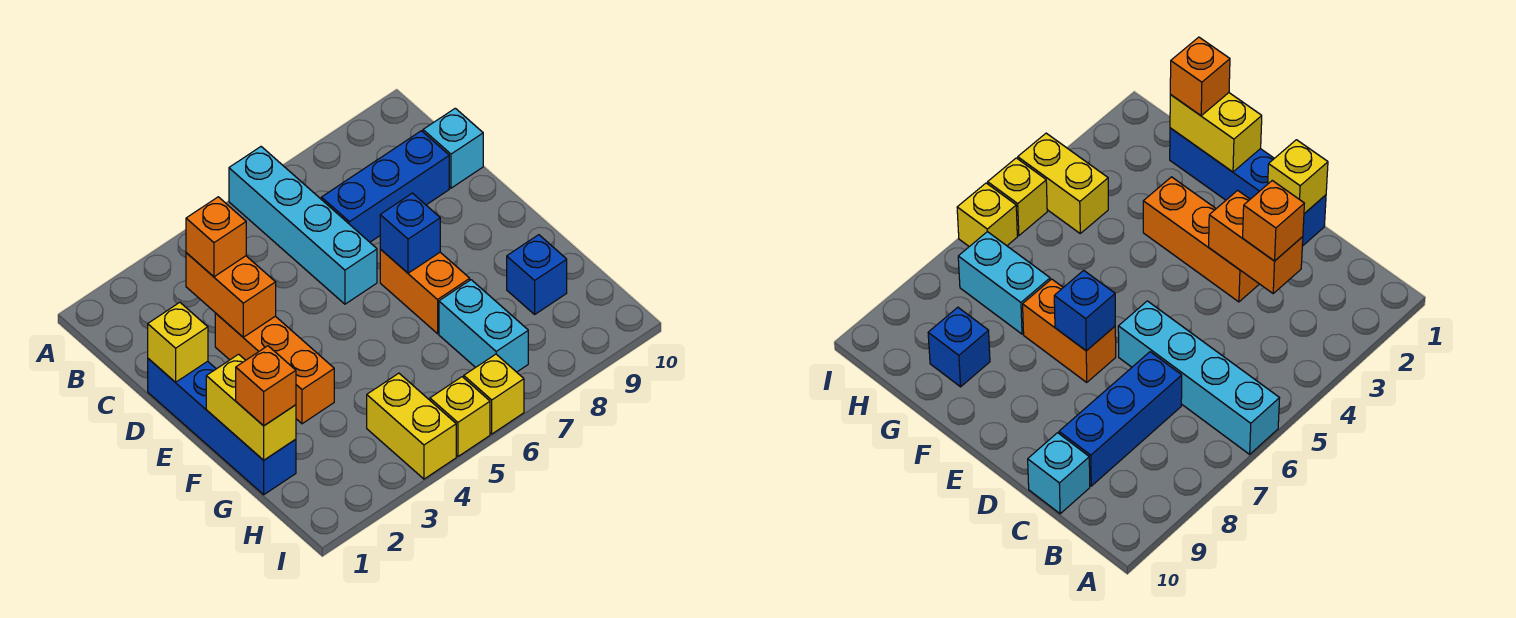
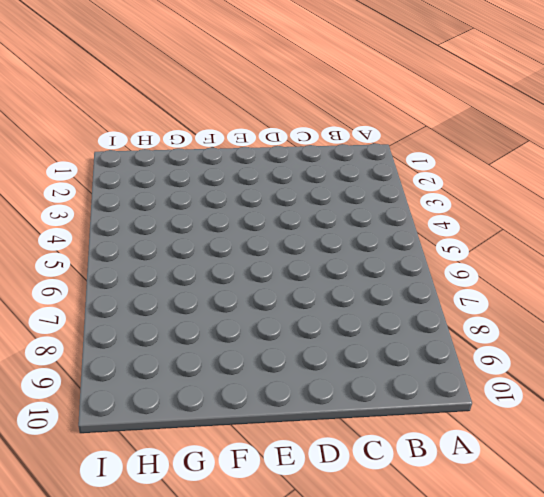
none -> cyan brick A6:D6 level 1
none -> blue brick C7:C9 level 1
none -> cyan brick C10 level 1

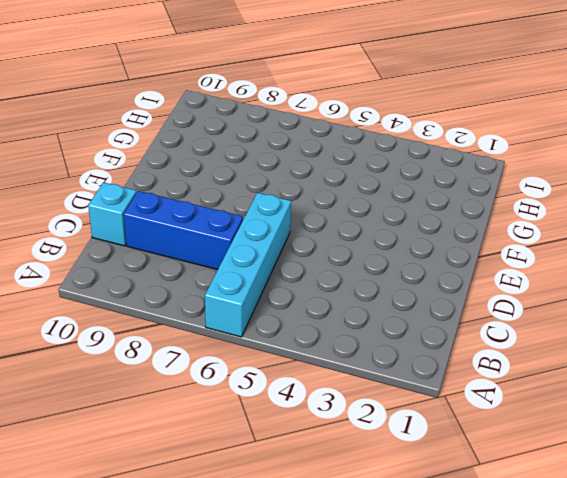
none -> blue brick D1:G1 level 1
none -> orange brick D3:F3 level 1
none -> orange brick E7:F7 level 1

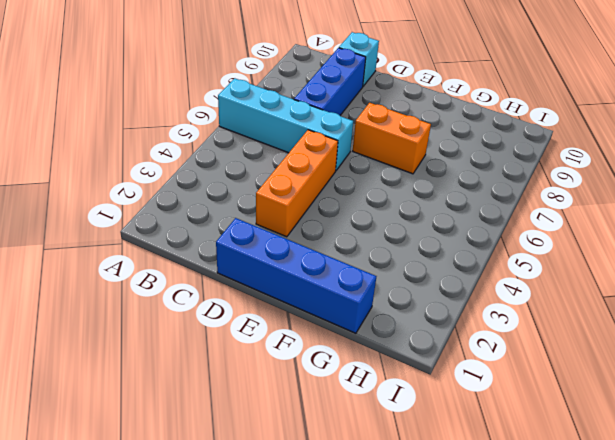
orange brick D3:D5 level 1 -> orange brick D3:F3 level 1
none -> cyan brick G7:H7 level 1
none -> blue brick G9 level 1
none -> yellow brick H4:I4 level 1

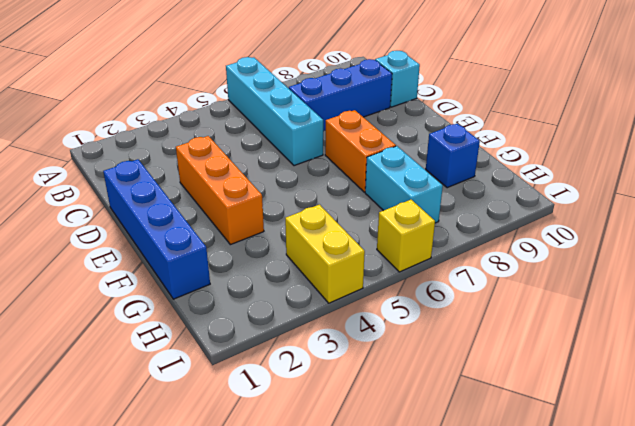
none -> yellow brick I5 level 1
none -> orange brick C3:D3 level 2
none -> yellow brick D1 level 2

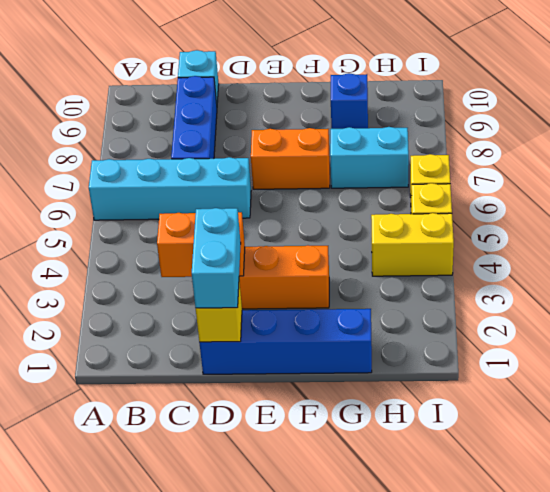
cyan brick D1:D2 level 3 -> none
none -> blue brick E7 level 2
none -> yellow brick F1:G1 level 2
none -> orange brick C3 level 3

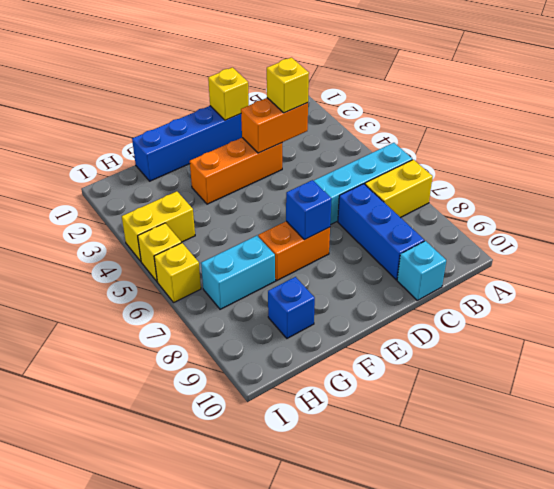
yellow brick A7:B7 level 1 -> yellow brick F1:G1 level 2
yellow brick C3 level 3 -> orange brick C3 level 3
none -> orange brick G1 level 3

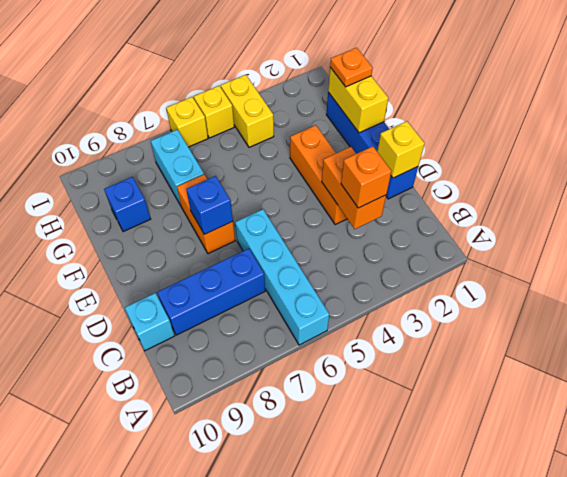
orange plate G1 level 3 -> orange brick G1 level 3

